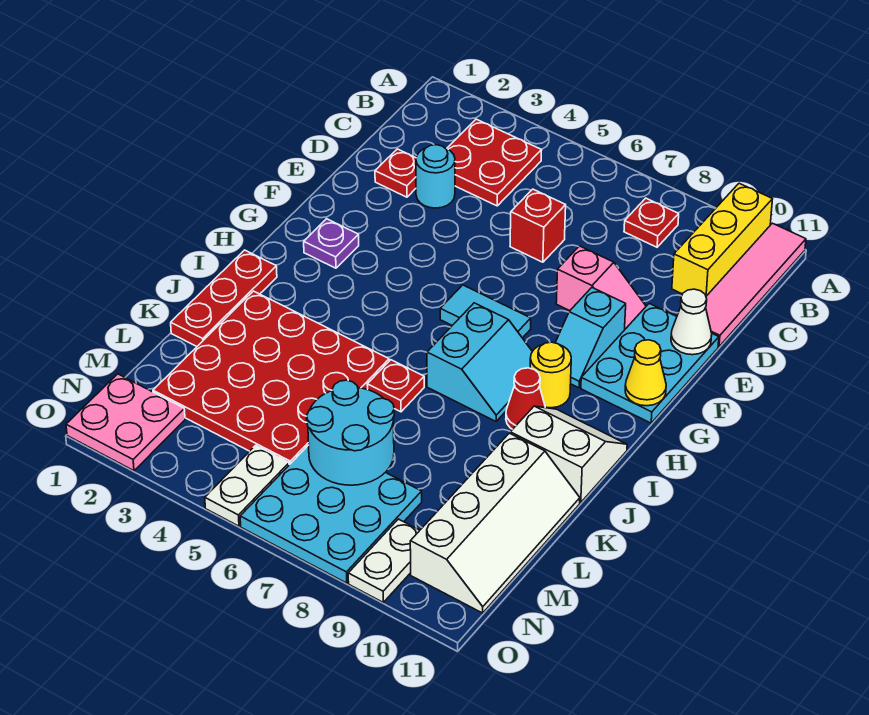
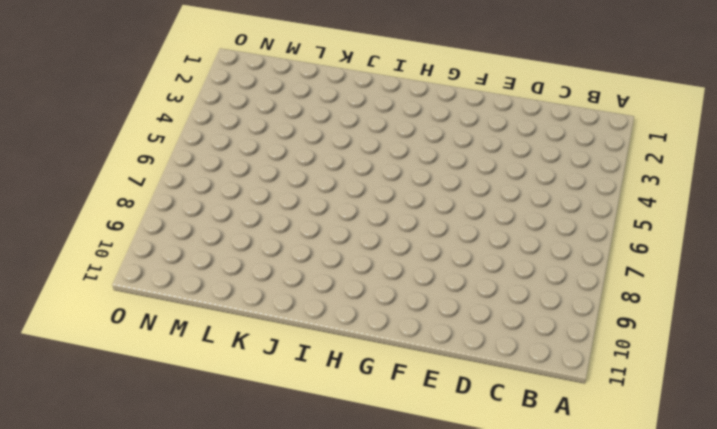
none -> yellow brick A10:C10 level 1
none -> pink tile A11:D11 level 1
none -> red plate B3:C4 level 1

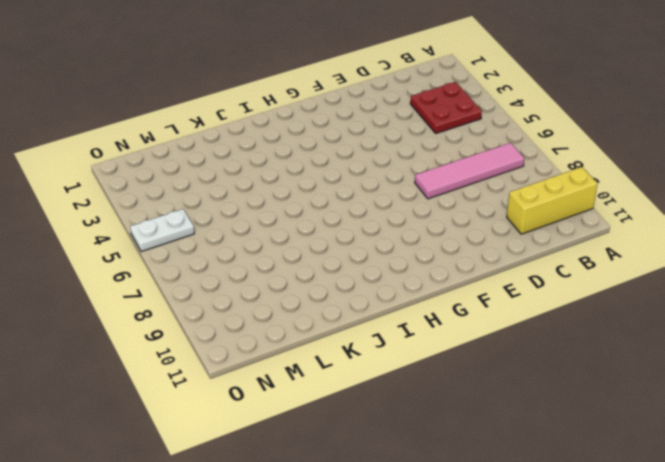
pink tile B7:E7 level 1 -> pink tile A11:D11 level 1
none -> red plate B8 level 1
none -> red plate D2 level 1
none -> cyan round brick D3 level 1

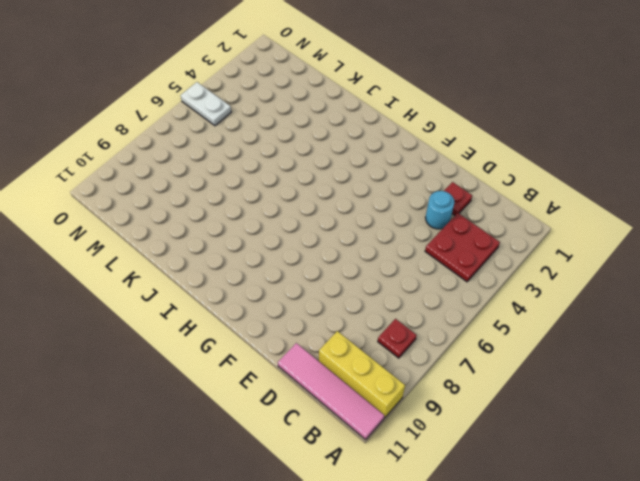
none -> red brick D6 level 1
none -> pink slope E8:E9 level 1 top 8
none -> cyan plate E10:G11 level 1

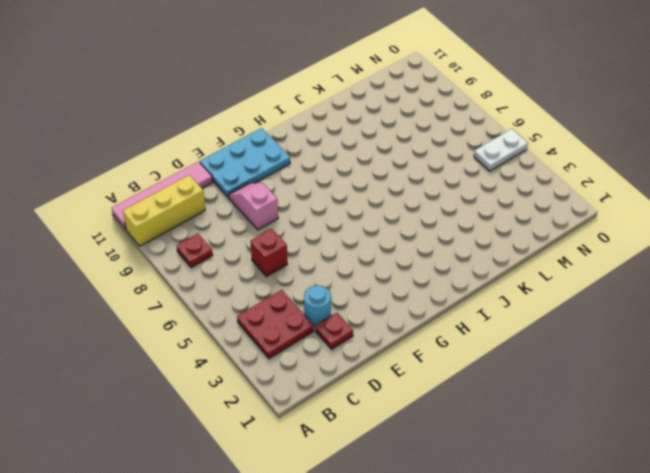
none -> cyan slope F9:G9 level 1 top F
none -> purple plate G2 level 1
none -> cyan tile G6:G7 level 1

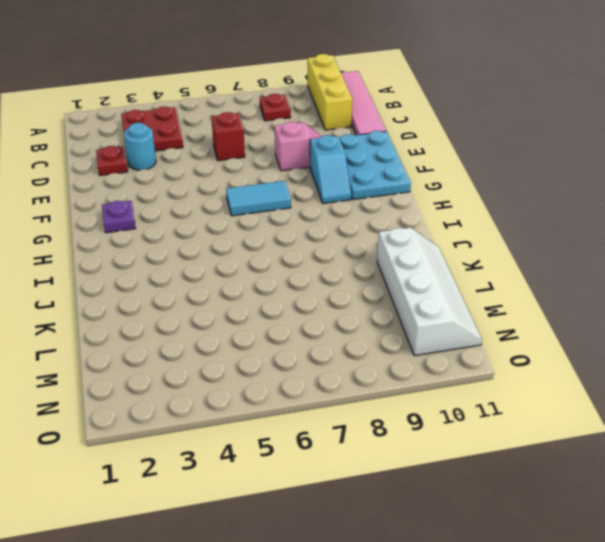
none -> cyan slope H7:I8 level 1 top 7
none -> yellow round brick H9 level 1
none -> red plate I1:K1 level 1

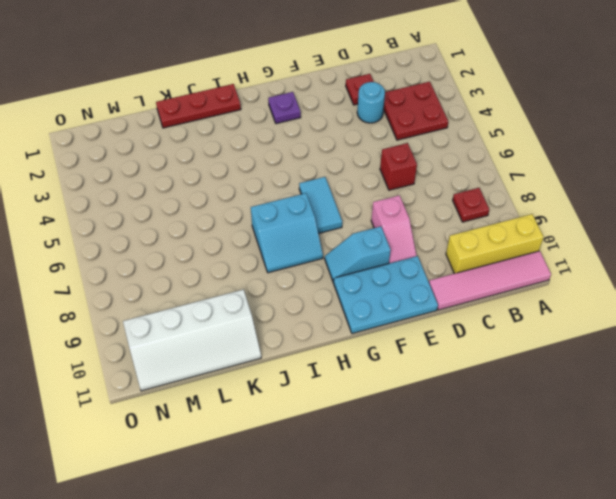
none -> yellow round brick H9 level 1
none -> red cone I9 level 1
none -> white slope I10:J11 level 1 top J

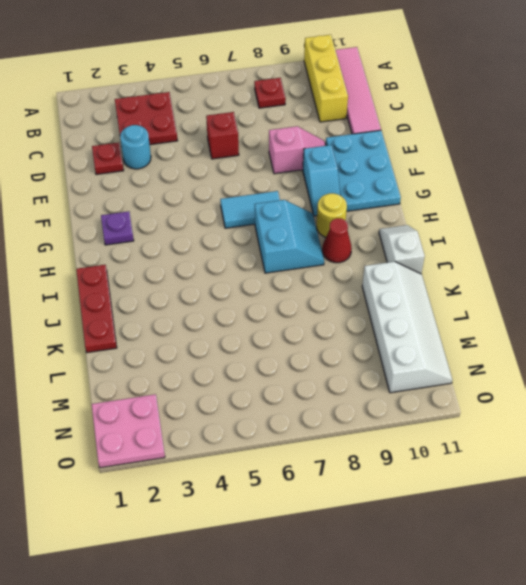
white slope I11:J11 level 1 top J -> white slope I10:J11 level 1 top J
none -> red plate J2:M5 level 1
none -> red plate J6 level 1
none -> cyan plate M6:O8 level 1

